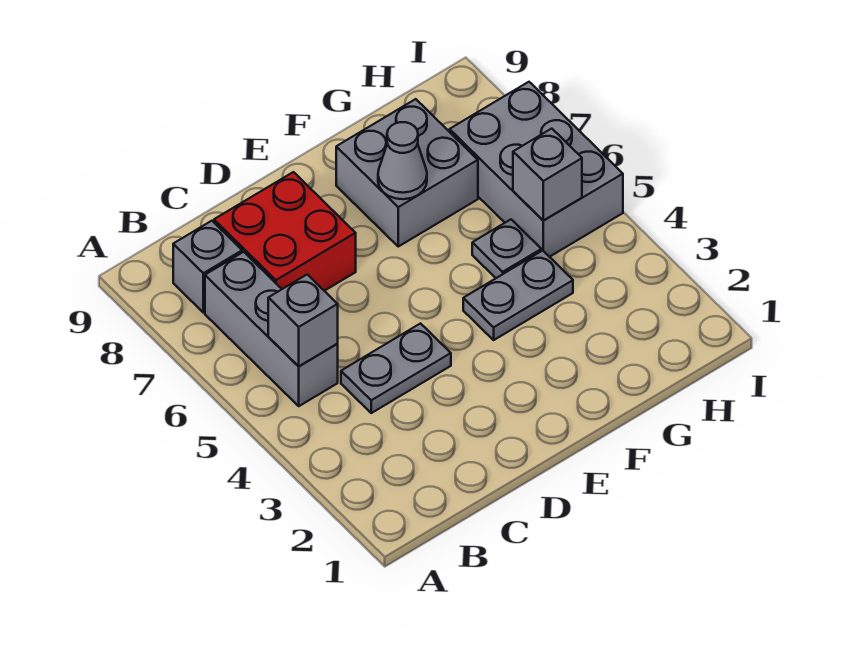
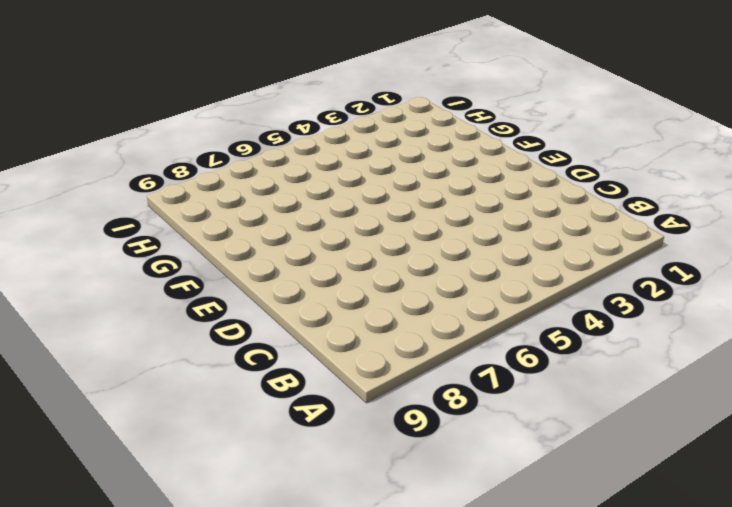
none -> grey brick B5:B7 level 1
none -> grey brick B8 level 1

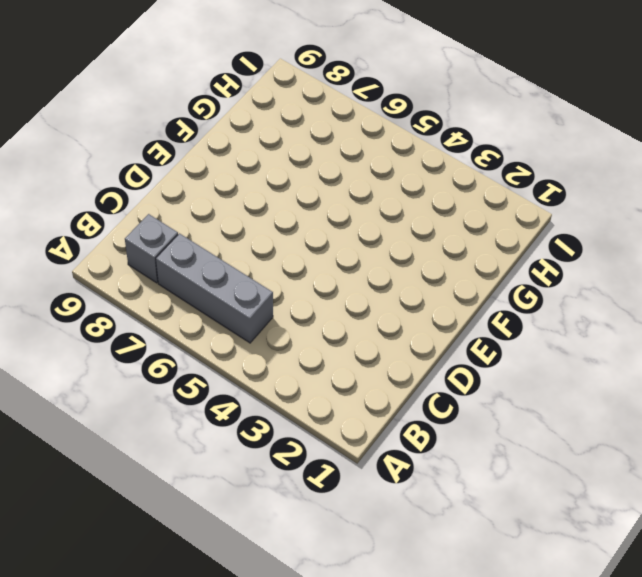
none -> grey plate C4:D4 level 1
none -> red brick C7:D8 level 1

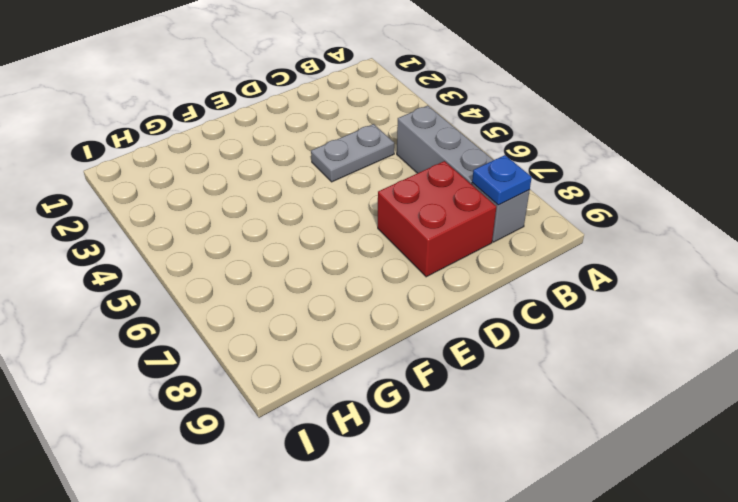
blue plate B8 level 2 -> none
none -> grey plate F4:G4 level 1
none -> grey brick F7:G8 level 1

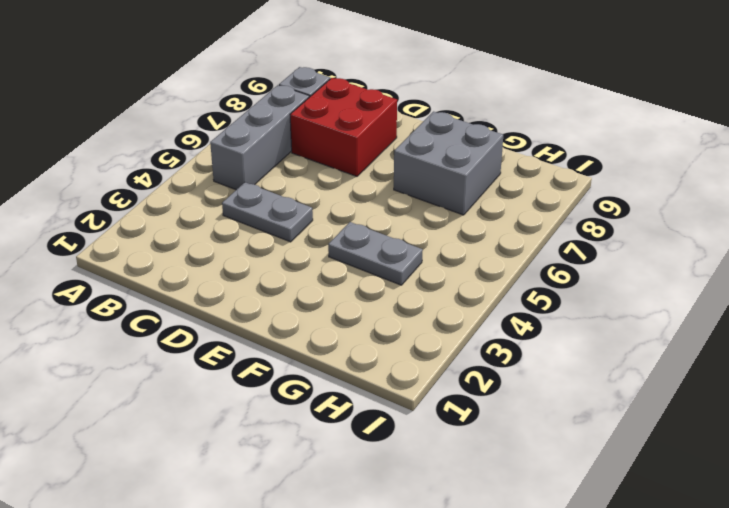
none -> grey plate G5 level 1
none -> grey brick H5:I7 level 1

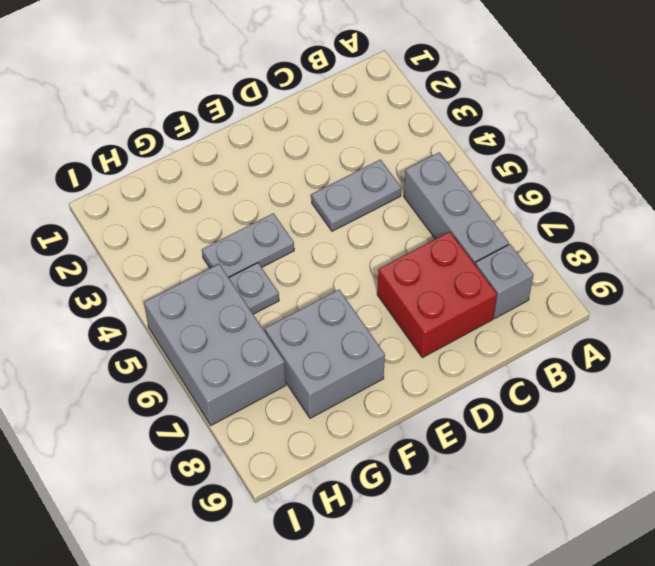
none -> grey brick B5 level 2
none -> grey cone F7 level 2

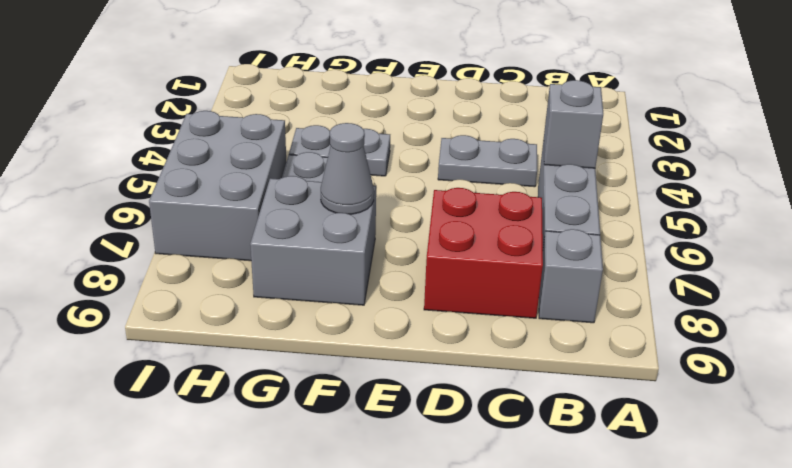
none -> grey brick H5 level 2

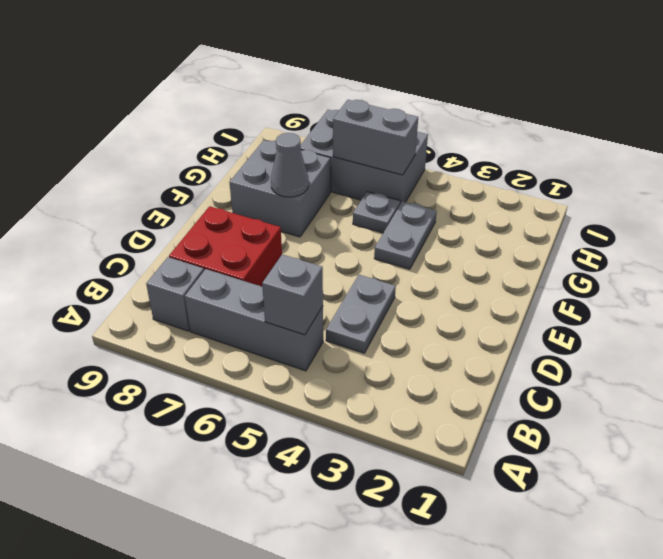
grey brick H5:H6 level 2 -> grey brick H5 level 2

